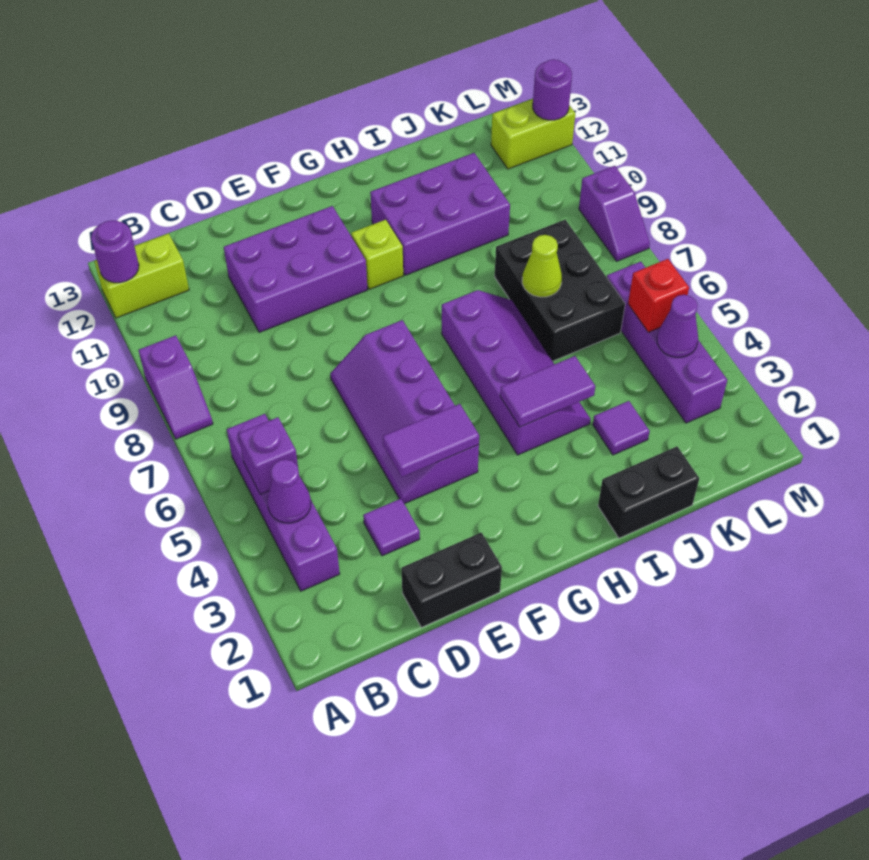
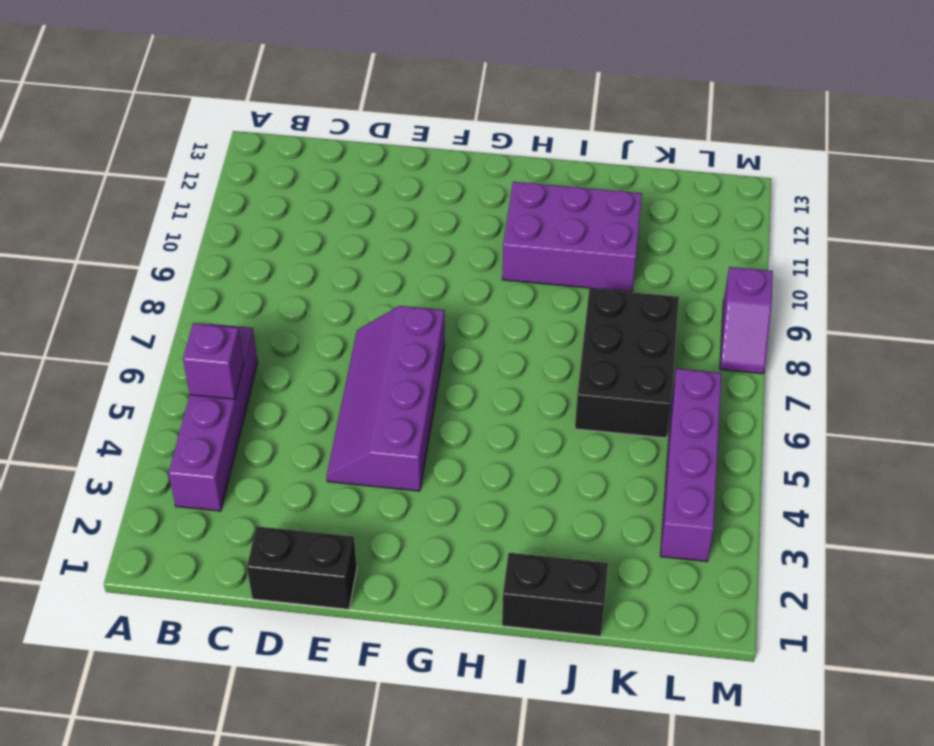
none -> purple slope A8:A9 level 1 top 9
none -> lime brick A12:B12 level 1
none -> purple tile D3 level 1

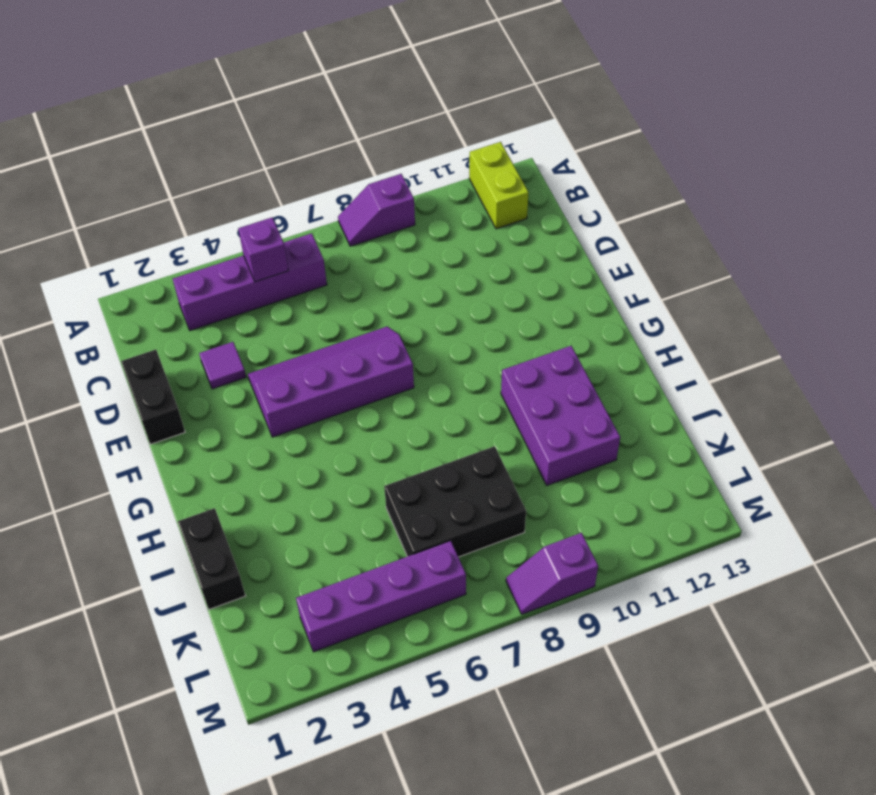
none -> purple brick D10:F11 level 1
none -> lime brick G10 level 1
none -> purple slope H4:I7 level 1 top H

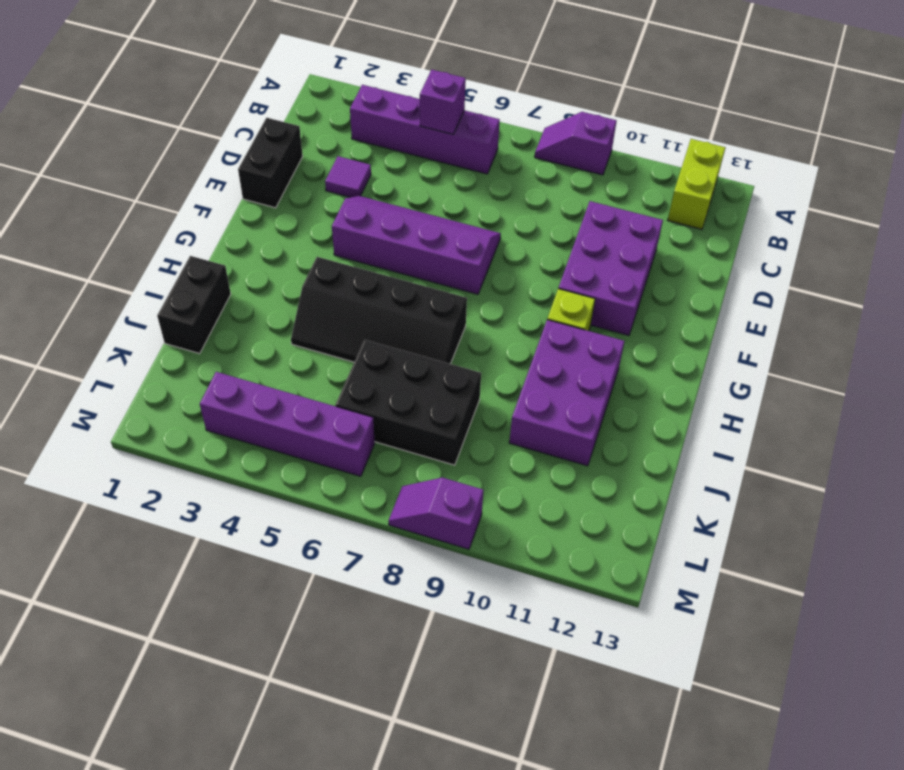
black slope H4:I7 level 1 top H -> purple slope H4:I7 level 1 top H
none -> purple tile J3 level 1
none -> lime brick L12:M12 level 1
none -> purple round brick A12 level 2

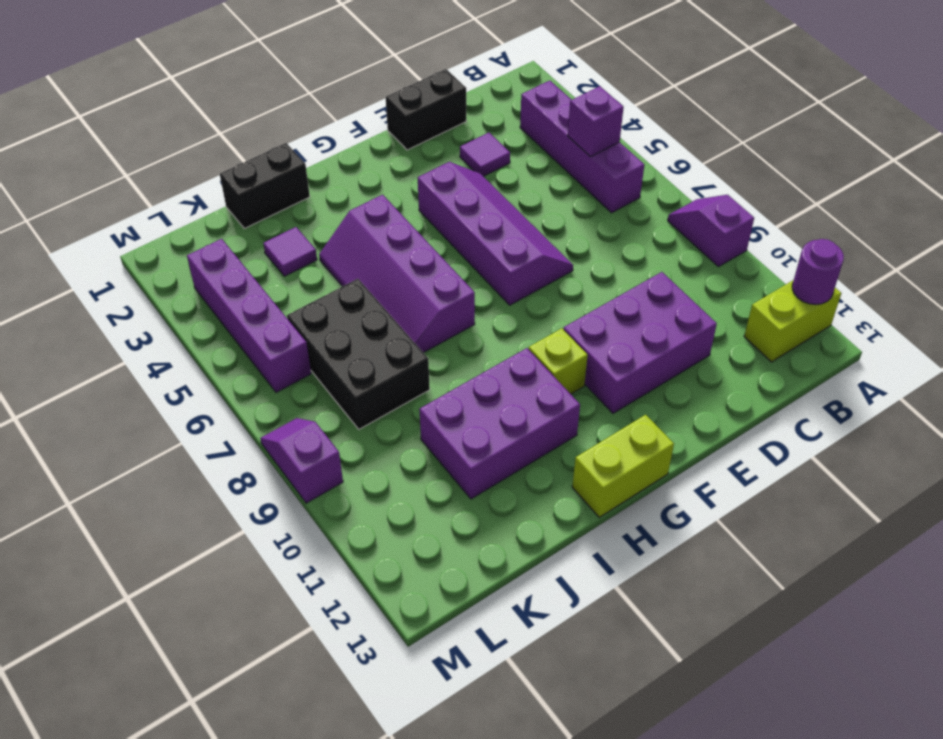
lime brick G13:H13 level 1 -> lime brick L12:M12 level 1
none -> purple cone B4 level 2
none -> purple tile E4:F4 level 2
none -> purple tile H4:I4 level 2

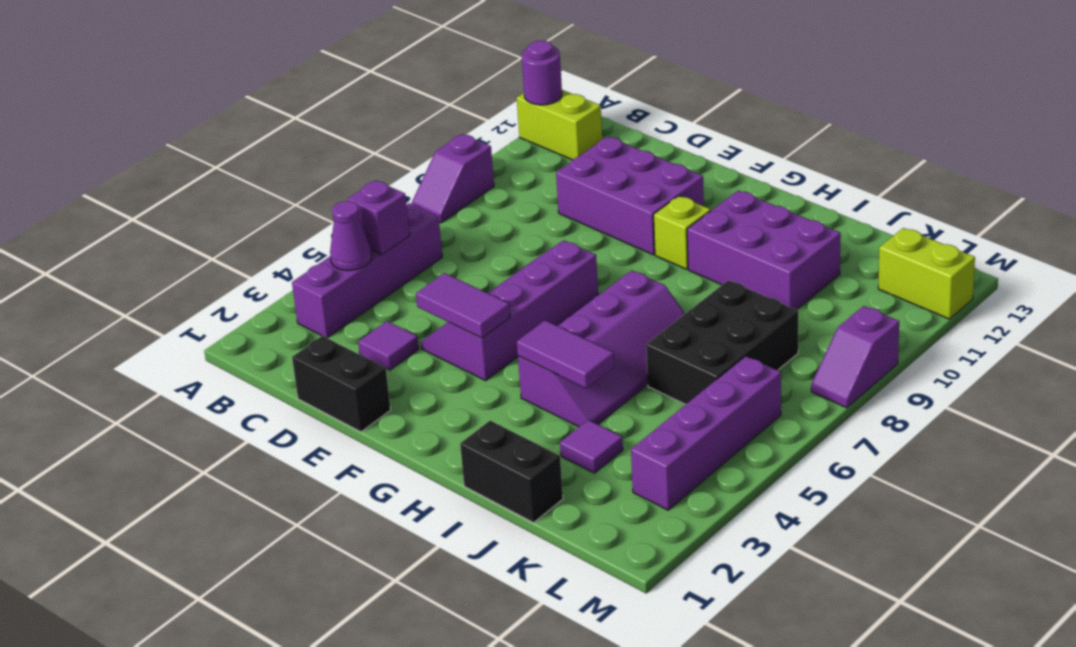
none -> lime cone J7 level 2
none -> purple cone L4 level 2
none -> red brick L5 level 2

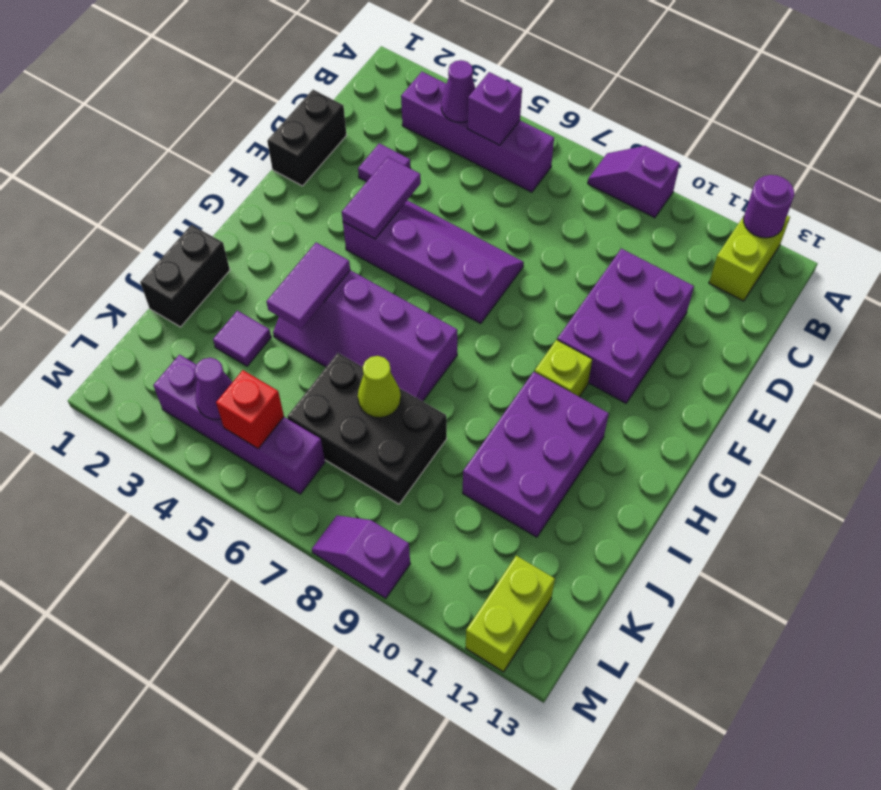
none -> purple round brick M12 level 2

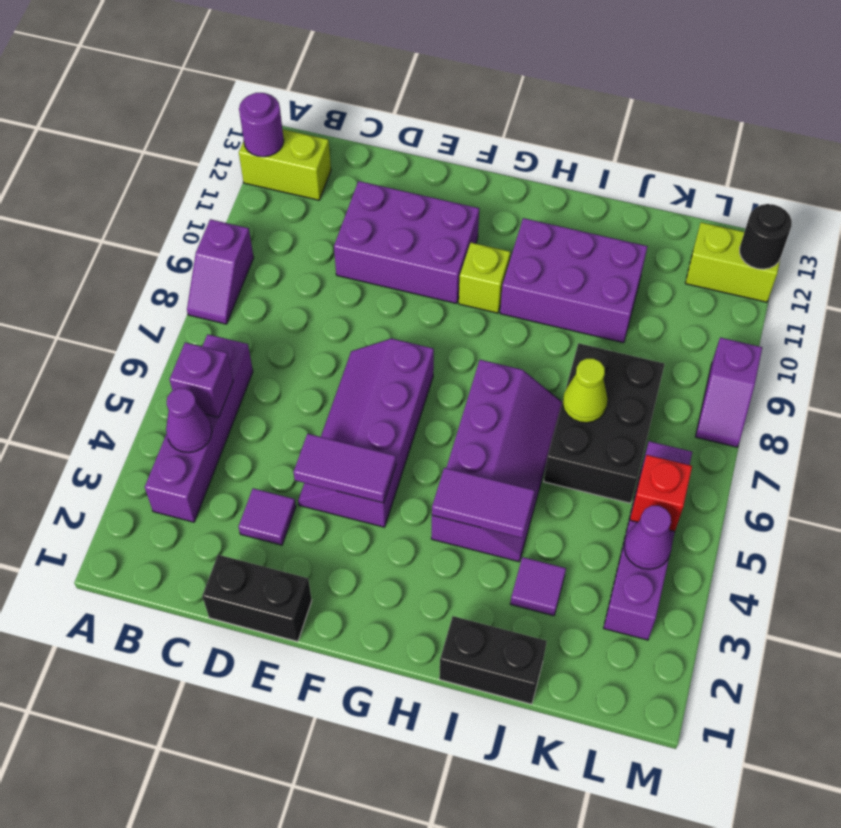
black round brick M12 level 2 -> purple round brick M12 level 2

